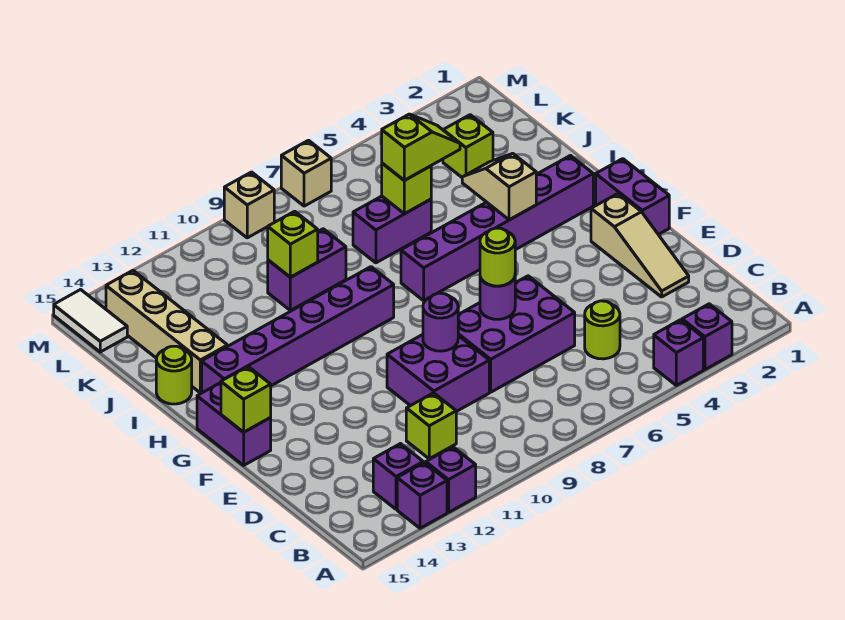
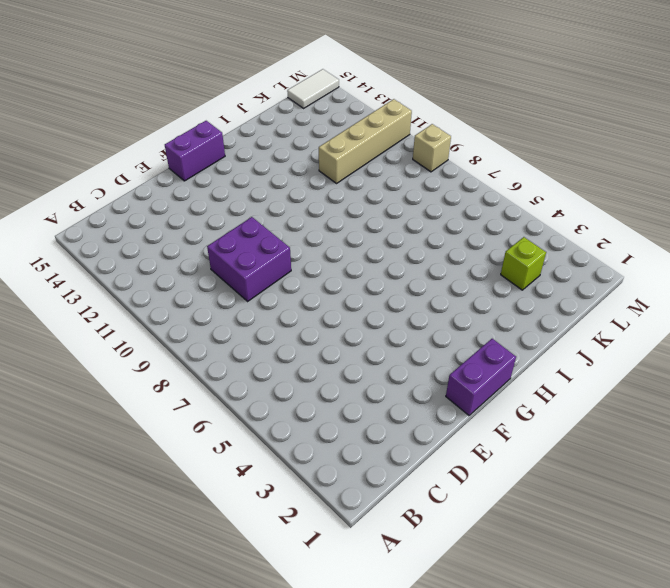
tan brick J11:M11 level 1 -> tan brick I14:L14 level 1
none -> purple brick A3 level 1
none -> purple brick A4 level 1
none -> purple brick A12 level 1
none -> purple brick A13 level 1

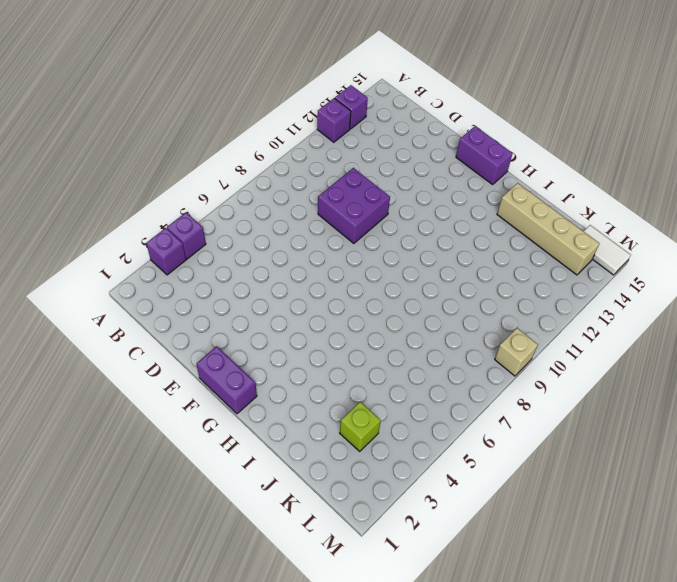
none -> purple brick B13 level 1
none -> lime round brick C5 level 1
none -> lime brick C11 level 1
none -> tan slope D2:F2 level 1 top F

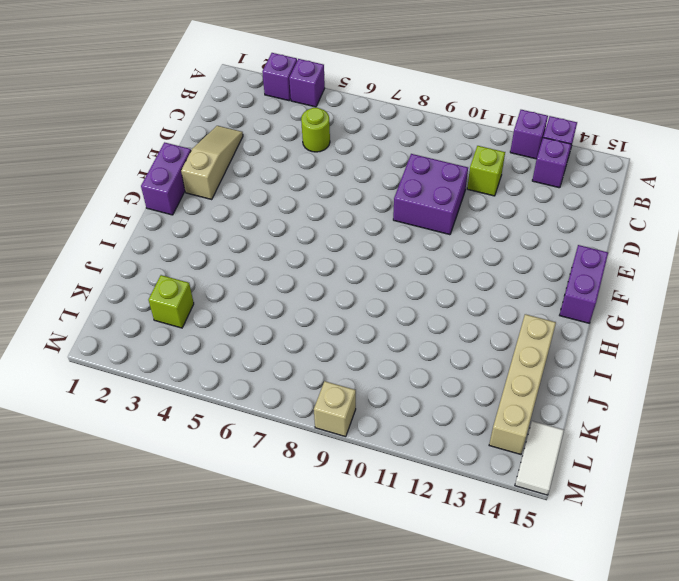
none -> purple brick D6:E8 level 1
none -> purple brick H2:H7 level 1
none -> purple brick H9:H14 level 1
none -> lime round brick I15 level 1

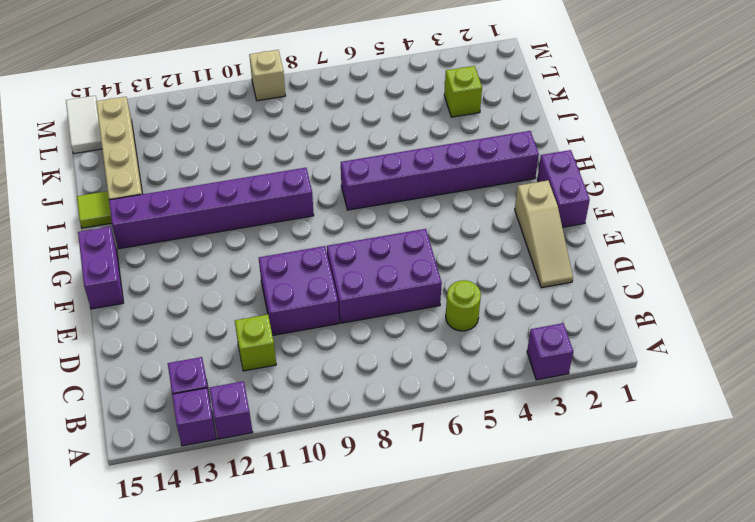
lime tile I15 level 1 -> lime round brick I15 level 1
none -> purple brick A4 level 1
none -> purple brick J6:J7 level 1
none -> purple brick J9:J10 level 1
none -> tan brick M7 level 1

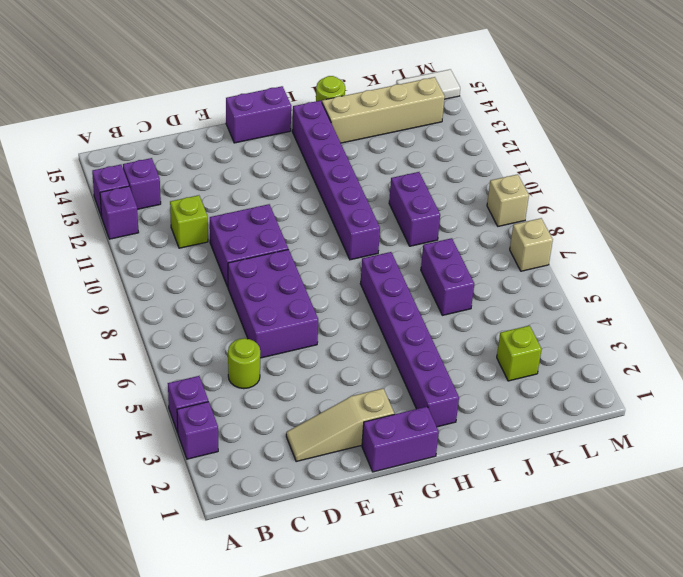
none -> purple round brick E7 level 2
none -> purple round brick E9 level 2
none -> lime brick F15 level 2
none -> tan slope H4:I4 level 2 top H

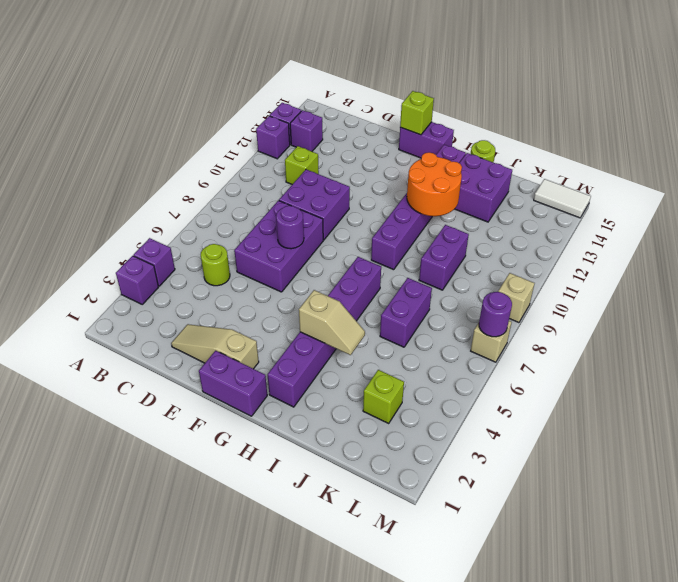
orange round brick H11:I12 level 2 -> none
purple brick I13:J14 level 1 -> tan brick I14:L14 level 1
purple round brick M7 level 2 -> purple round brick E9 level 2
none -> lime brick J6 level 2
none -> lime brick J10 level 2
none -> lime round brick E7 level 3
none -> lime slope J5:J6 level 3 top 6

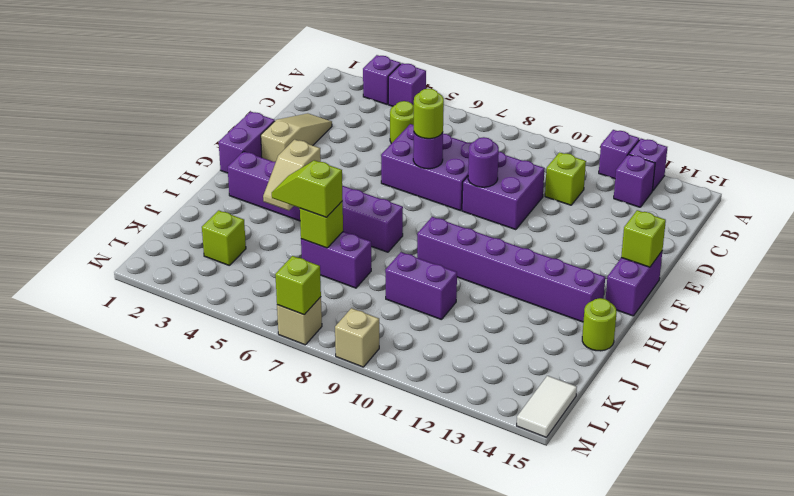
lime brick M7 level 2 -> lime brick J10 level 2
none -> tan brick I14:L14 level 1

